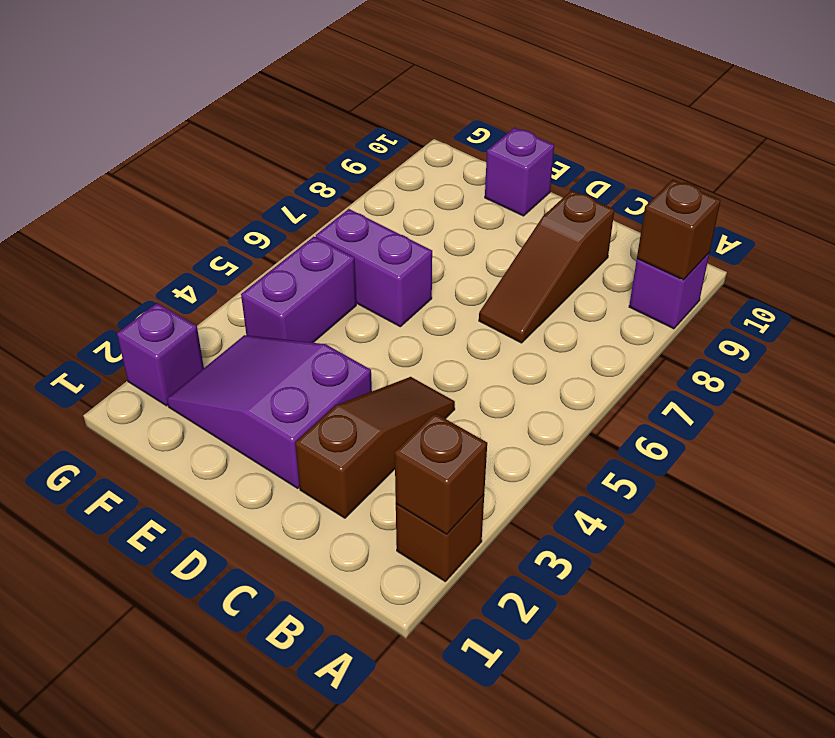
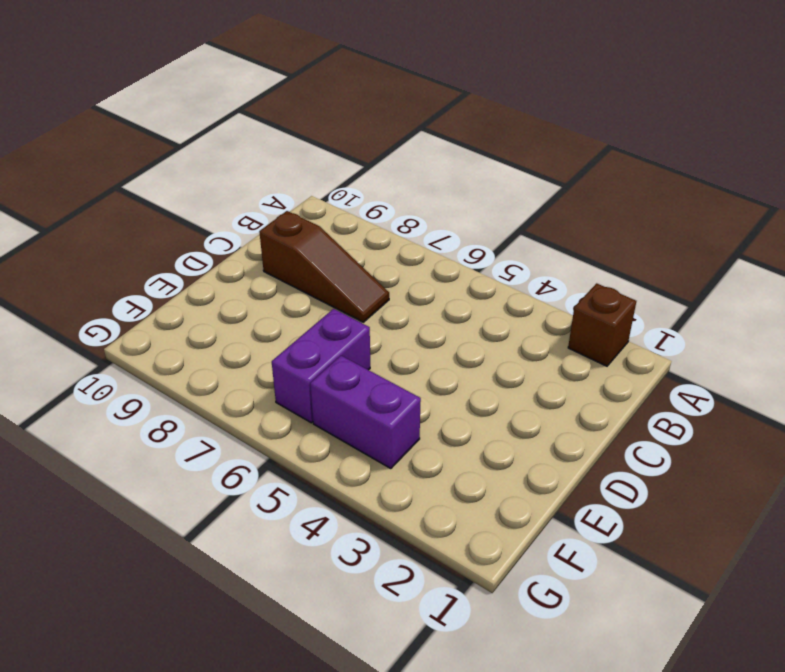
none -> purple brick A9 level 1
none -> brown slope C2:C4 level 1 top 2

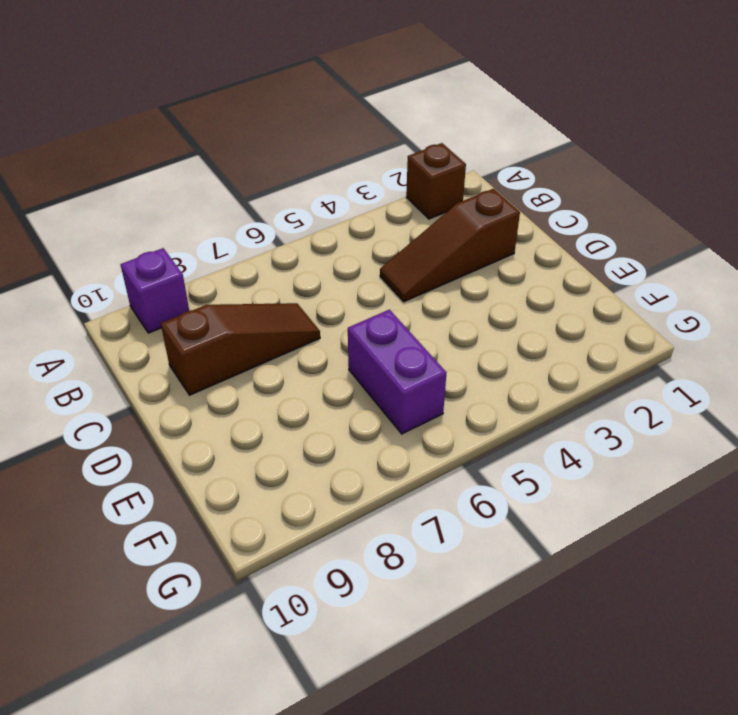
none -> purple slope D2:F3 level 1 top D
none -> purple brick E10 level 1

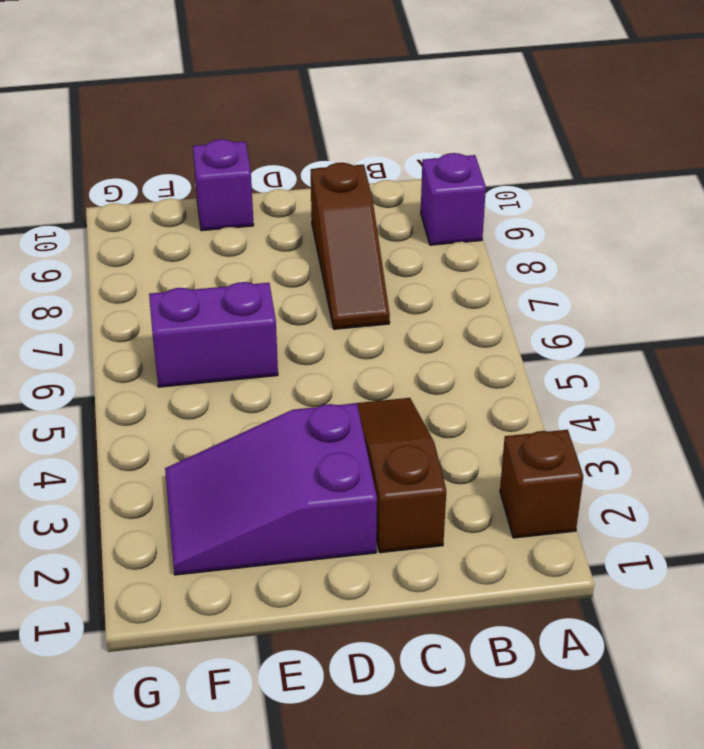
none -> purple brick F4:F5 level 1
none -> purple brick G2 level 1

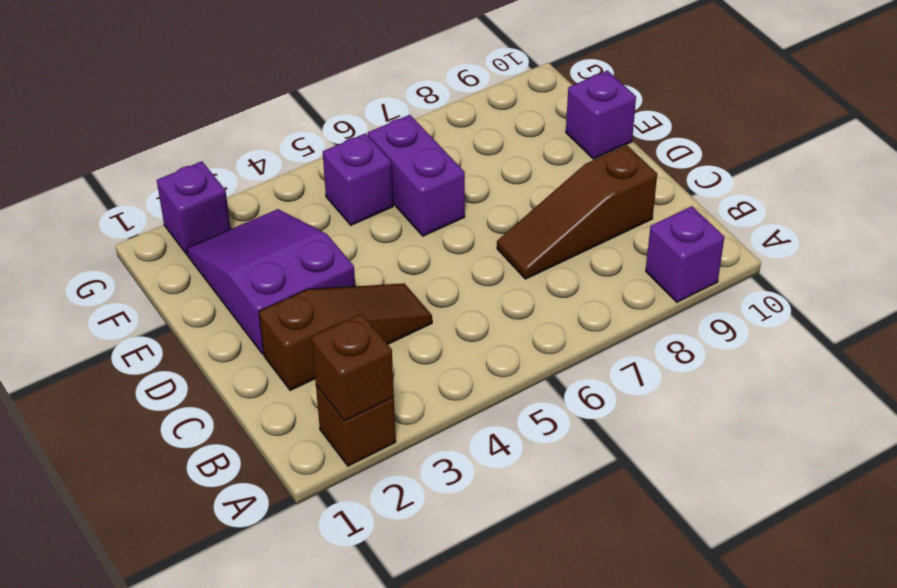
purple brick F5 level 1 -> purple brick F4:F5 level 1
none -> brown brick A9 level 2

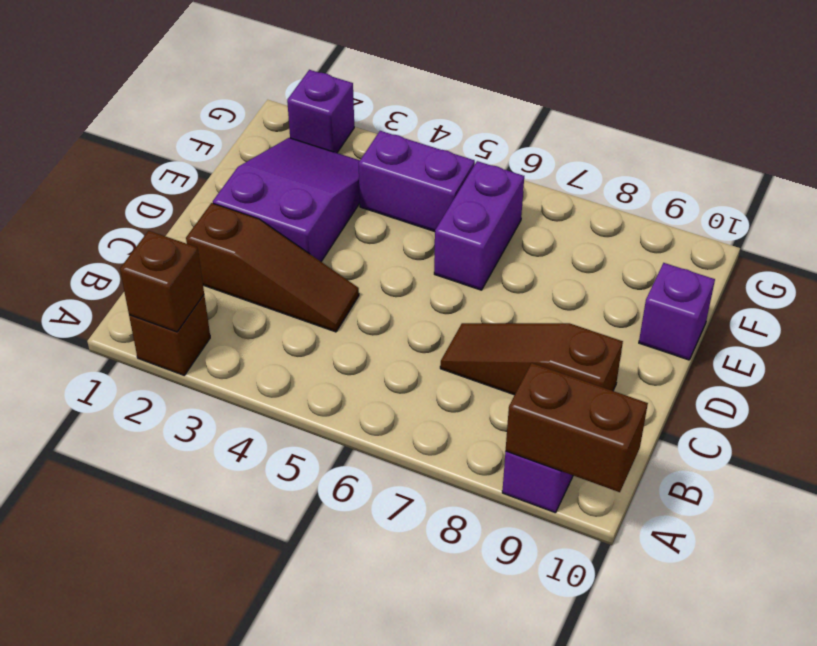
brown brick A9:A10 level 2 -> brown brick A9 level 2

